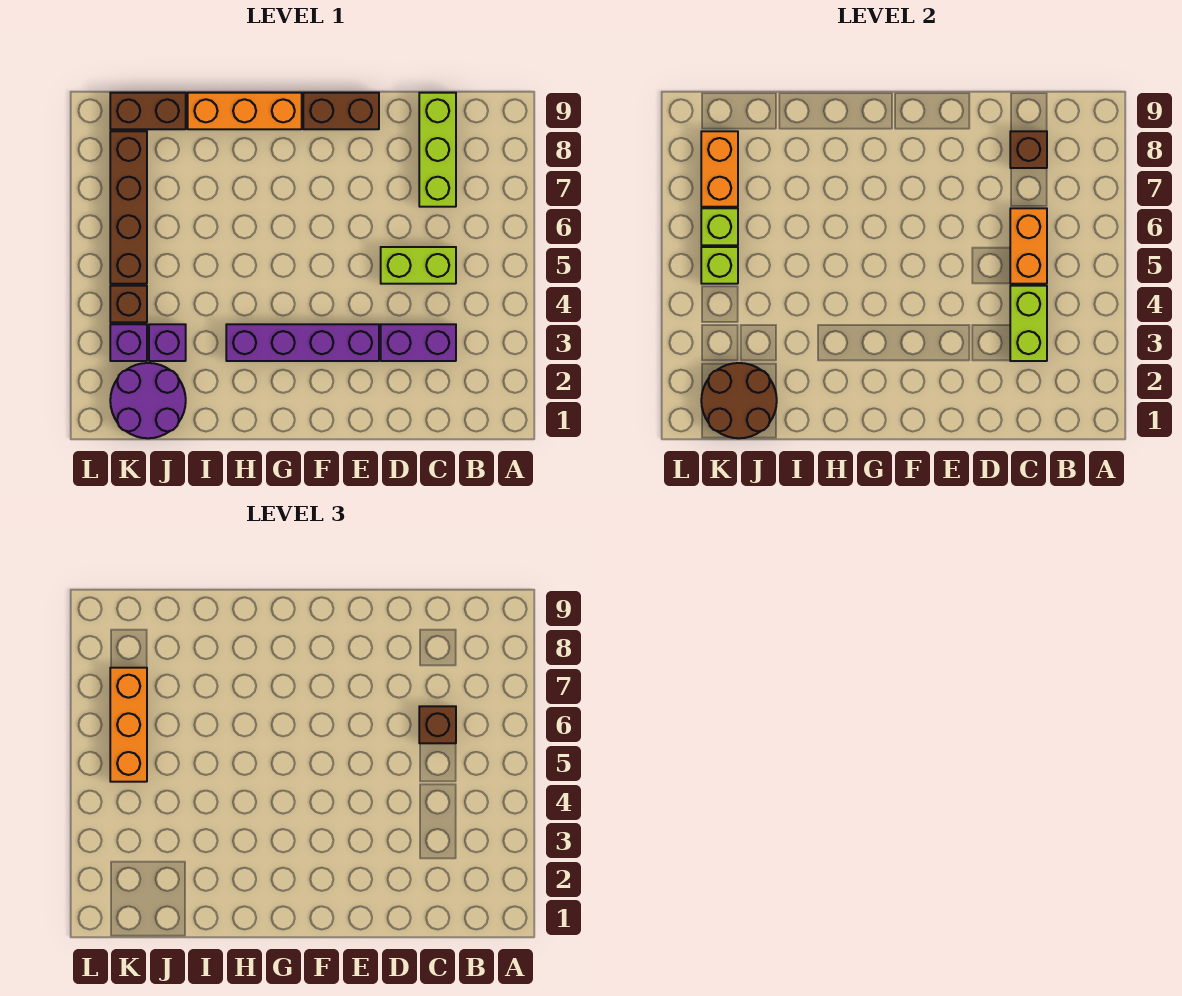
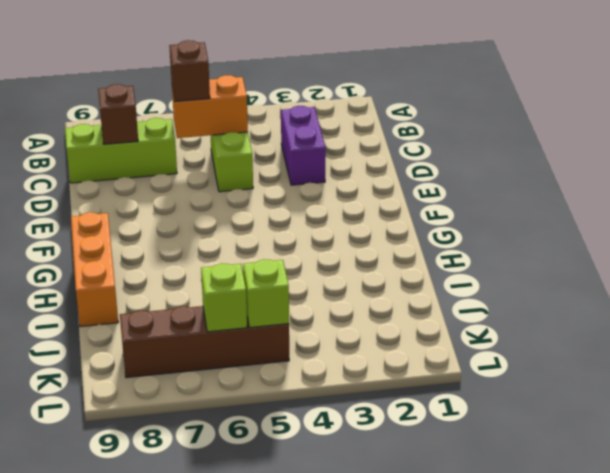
none -> purple brick E3:H3 level 1
none -> brown brick E9:F9 level 1
none -> purple round brick J1:K2 level 1

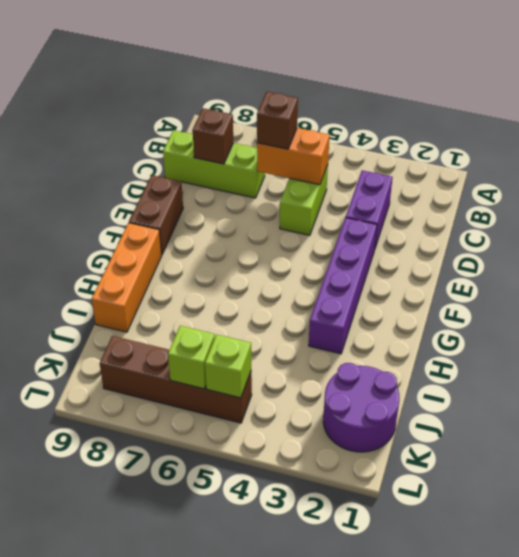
none -> purple brick J3 level 1
none -> brown brick J9:K9 level 1
none -> purple brick K3 level 1

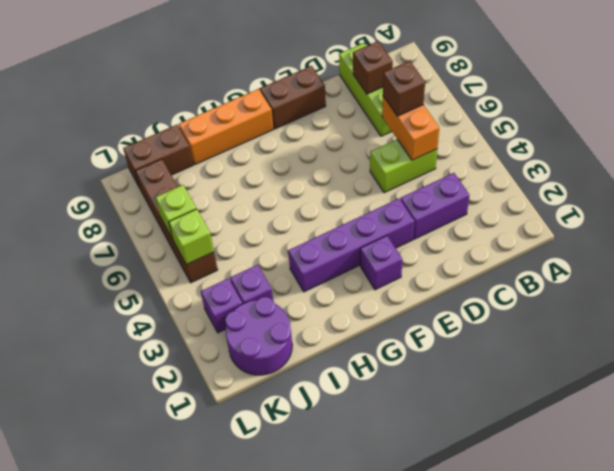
purple brick F2 level 1 -> none
none -> brown brick K4 level 1
none -> lime brick C3:C4 level 2
none -> brown round brick J1:K2 level 2

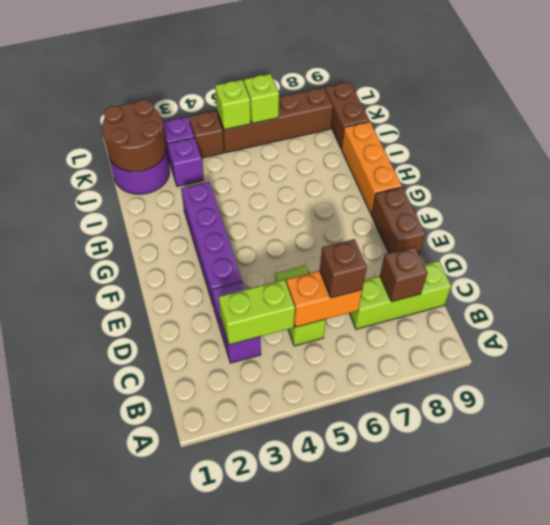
none -> orange brick K7:K8 level 2
none -> orange brick K5:K7 level 3

